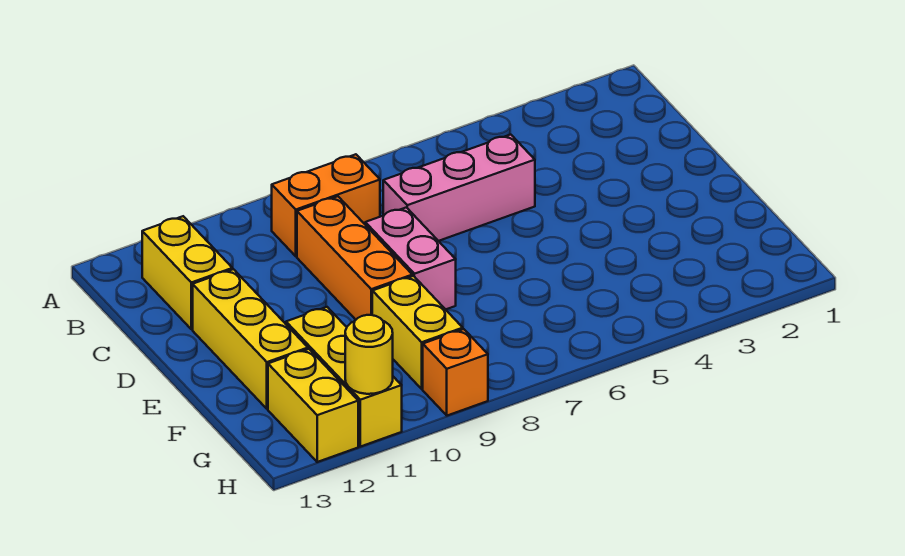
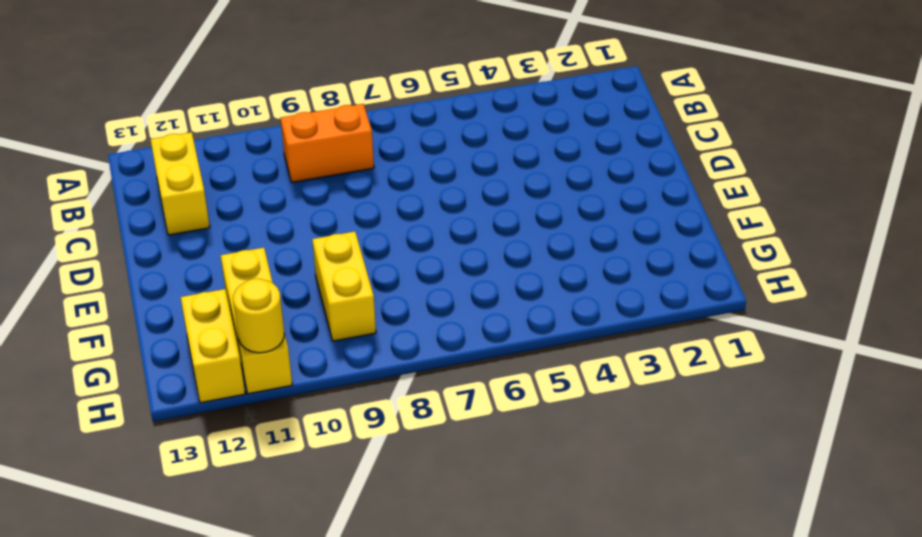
none -> pink brick C5:C7 level 1
none -> orange brick C9:E9 level 1

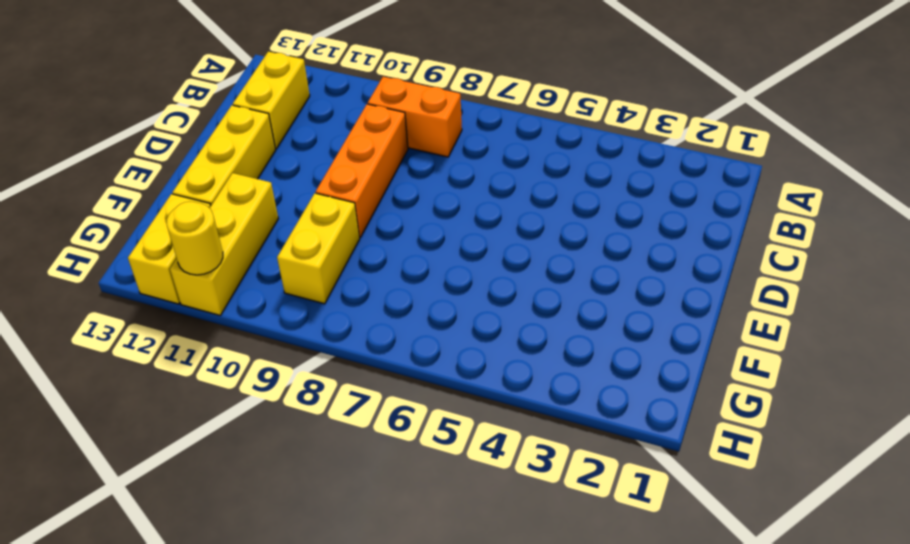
none -> pink brick C5:C7 level 1
none -> pink brick D8:E8 level 1

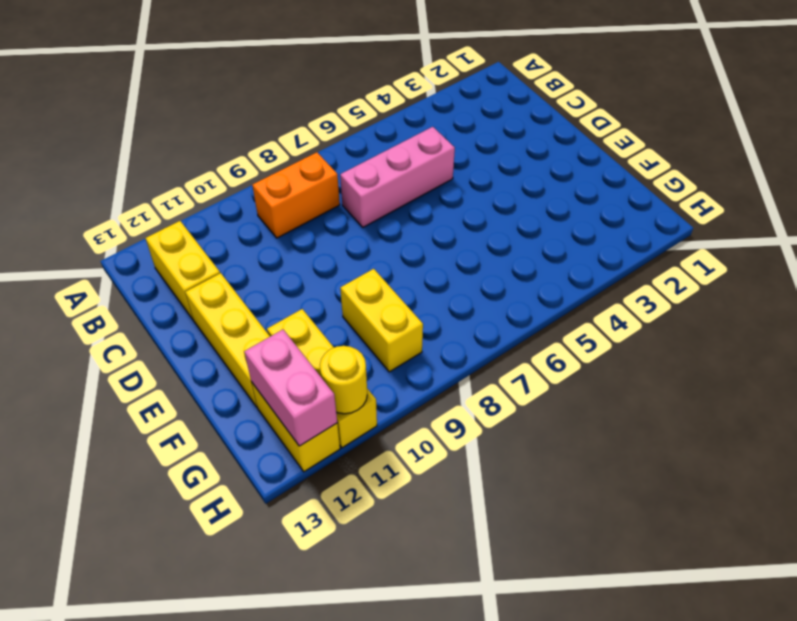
pink brick G12:H12 level 2 -> pink brick D8:E8 level 1
none -> orange brick C9:E9 level 1
none -> orange brick H9 level 1

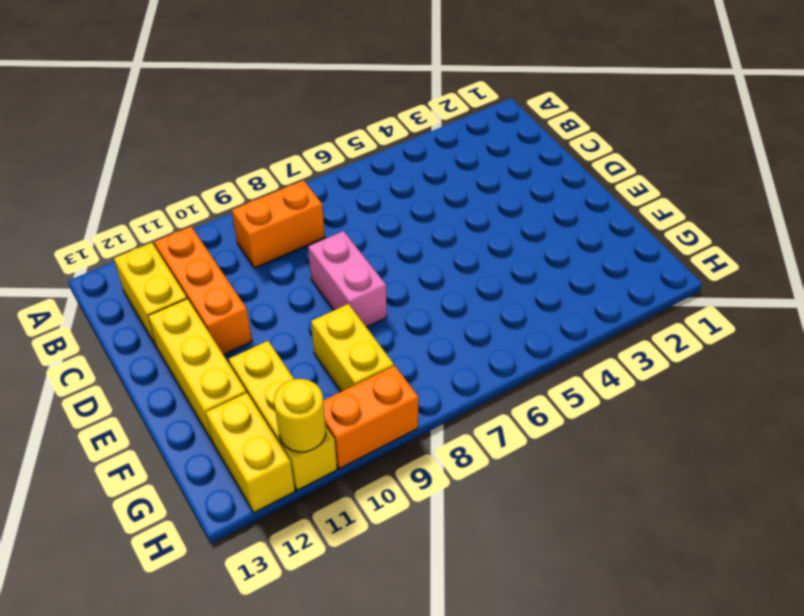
orange brick B11:D11 level 1 -> orange brick C9:E9 level 1
orange brick H9:H10 level 1 -> orange brick H9 level 1
none -> pink brick C5:C7 level 1

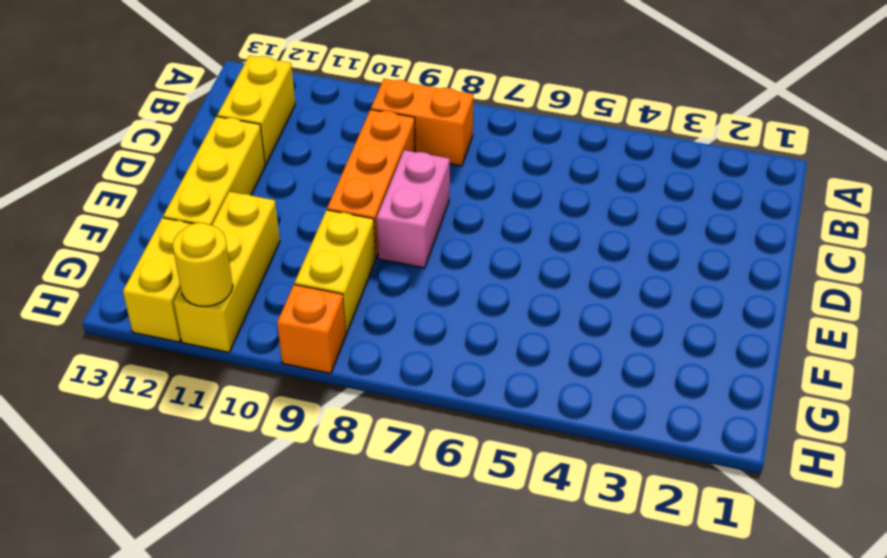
none -> pink brick C5:C7 level 1

